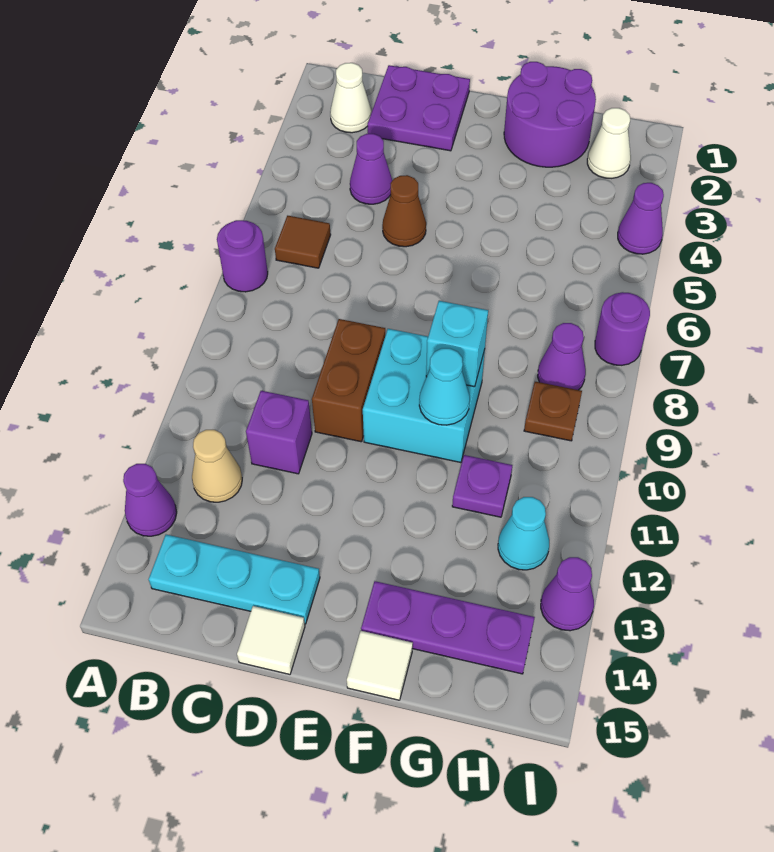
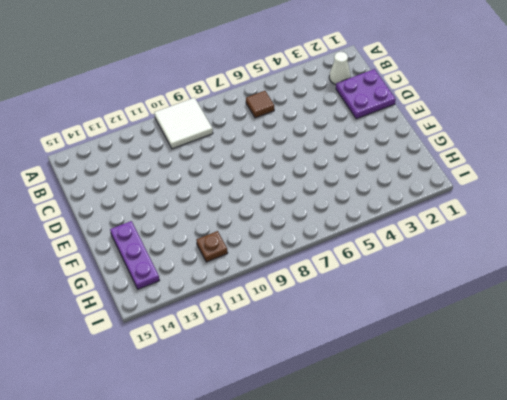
white tile A9:B10 level 1 -> none
brown plate H11 level 1 -> brown plate H9 level 1
none -> purple round brick A7 level 1
none -> purple cone A13 level 1
none -> tan cone B12 level 1

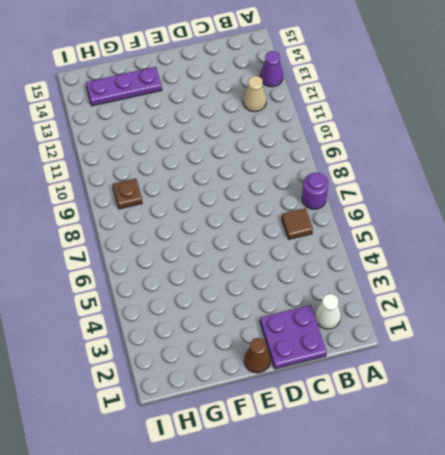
brown cone E1 level 1 -> brown cone D5 level 1
none -> cyan plate B14:D14 level 1
none -> purple cone C4 level 1
none -> purple brick C11 level 1

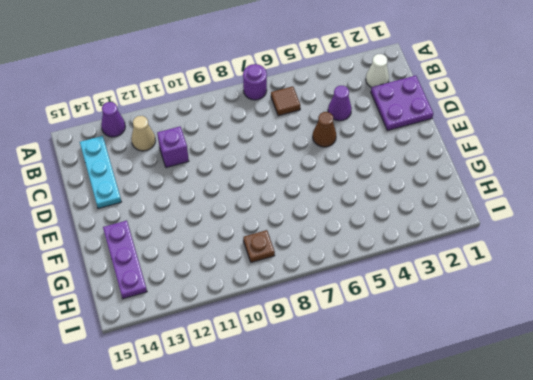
none -> brown brick D9:D10 level 1
none -> white tile D15 level 1
none -> cyan brick E9:F10 level 1

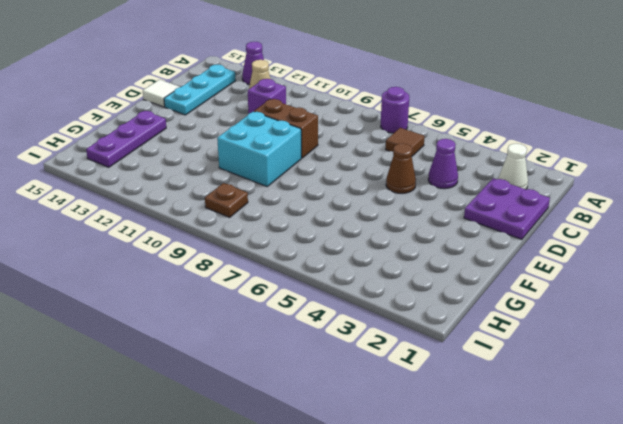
none -> purple round brick F1:G2 level 1
none -> white tile F15 level 1
none -> purple plate G11 level 1

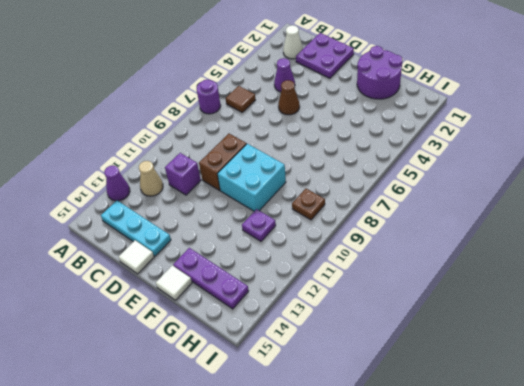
none -> white cone H2 level 1
none -> purple cone H8 level 1
none -> cyan cone H12 level 1

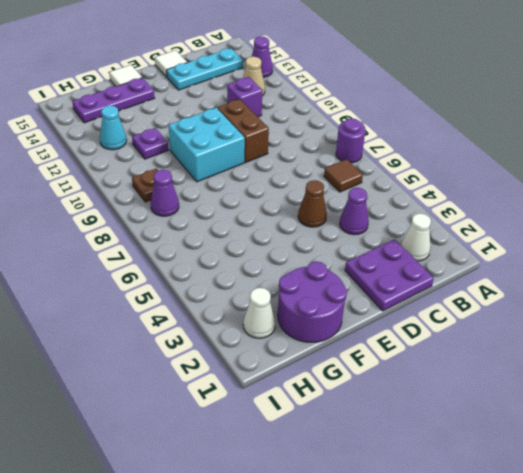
none -> purple cone I4 level 1
none -> purple round brick I7 level 1
none -> purple cone I13 level 1

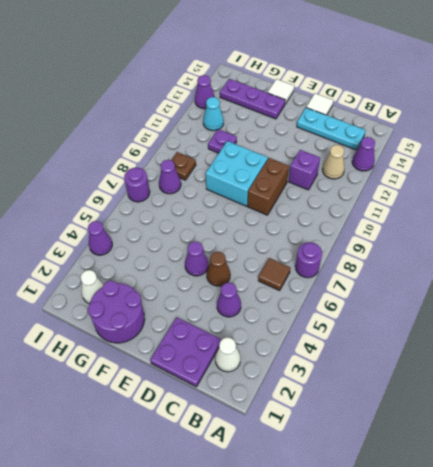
purple cone E5 level 1 -> none
none -> cyan brick F9 level 2
none -> cyan cone F10 level 2

